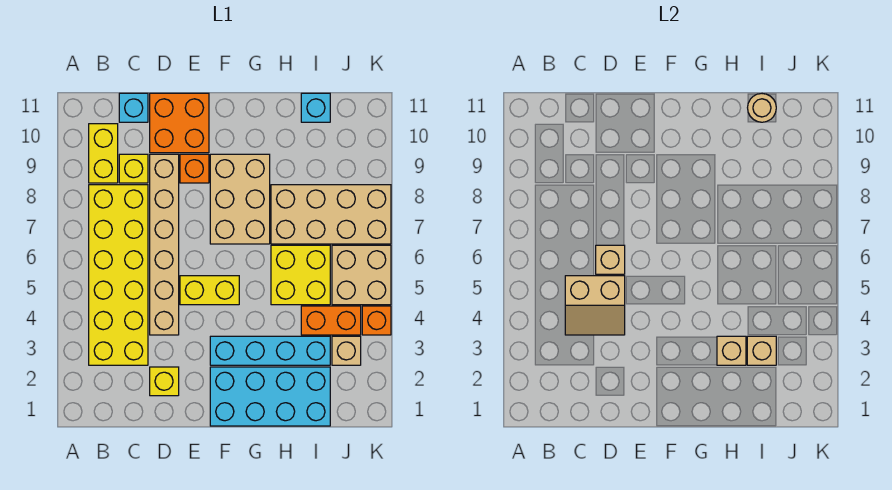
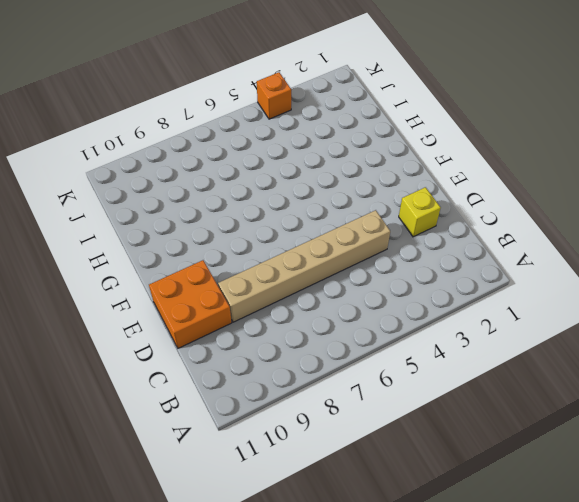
none -> yellow brick B3:C8 level 1
none -> yellow brick B9:B10 level 1
none -> yellow brick C9 level 1

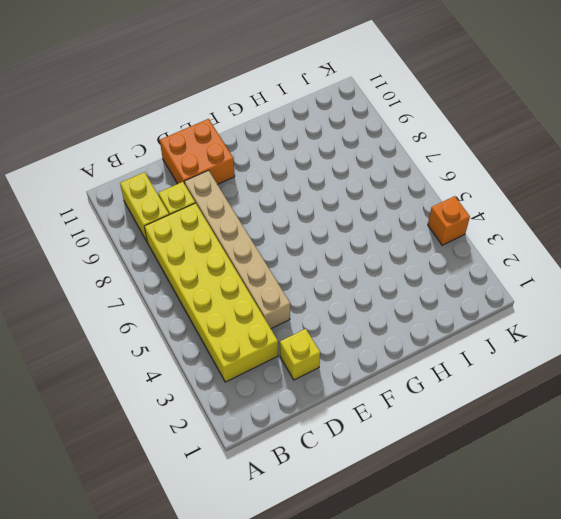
none -> cyan brick C11 level 1
none -> yellow brick E5:F5 level 1
none -> orange brick E9 level 1

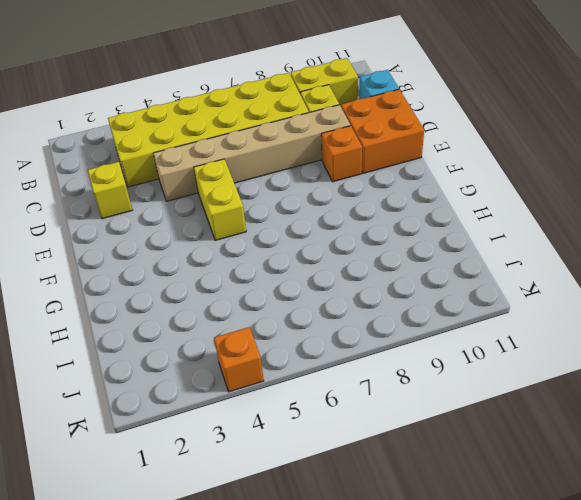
none -> cyan brick F1:I2 level 1
none -> cyan brick F3:I3 level 1
none -> tan brick F7:G9 level 1

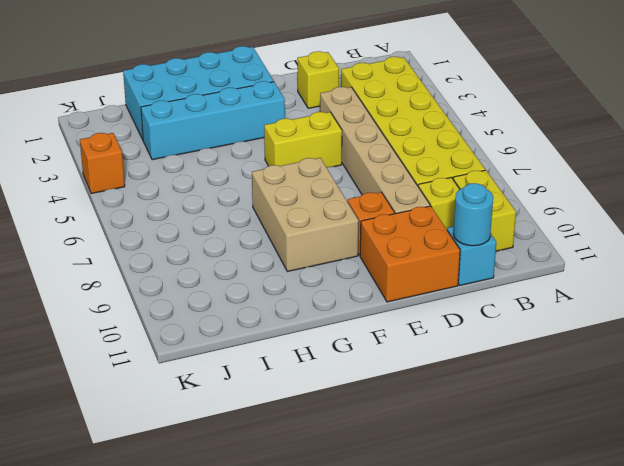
cyan round brick C11 level 2 -> none
none -> yellow brick H5:I6 level 1
none -> tan brick H7:K8 level 1
none -> orange brick I4:J4 level 1

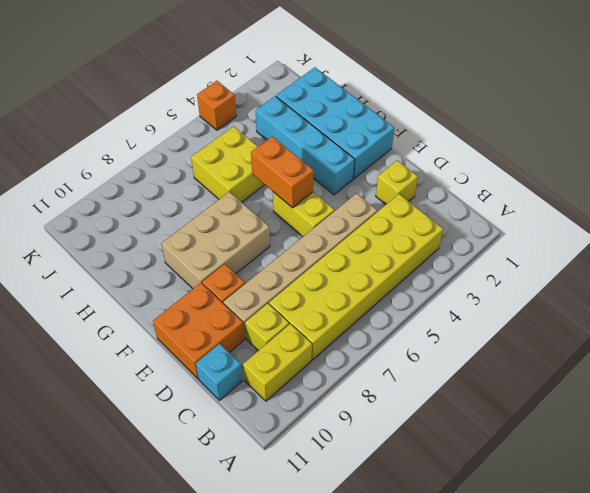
orange brick F5:G5 level 2 -> orange brick I4:J4 level 1
none -> tan brick H7:K8 level 1
none -> cyan brick I11 level 1
none -> tan brick J3 level 1

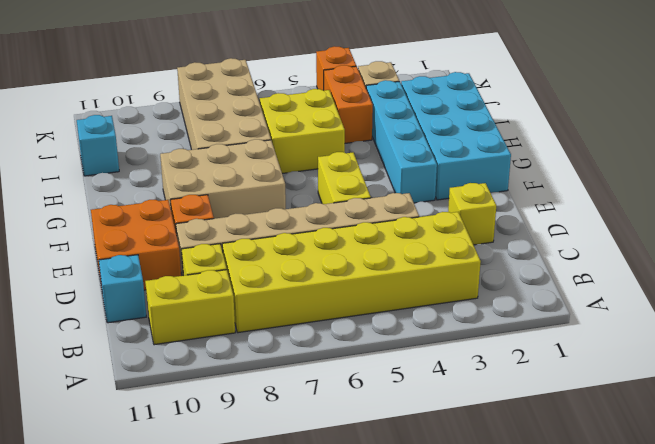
none -> tan brick J5:K6 level 1
none -> tan slope C4:D5 level 2 top 5
none -> tan brick D6 level 2

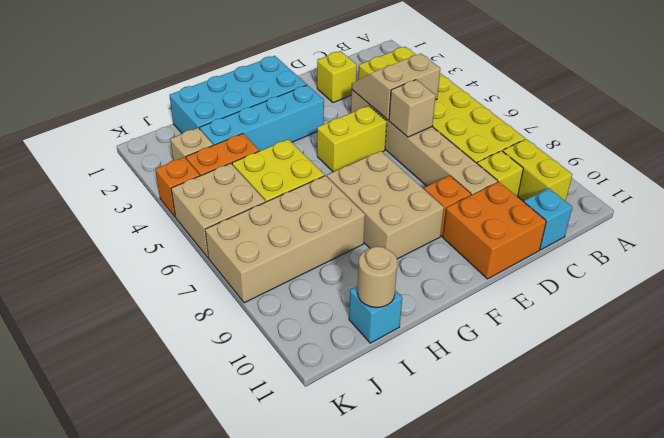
none -> tan brick H3 level 2
none -> tan brick I3 level 2

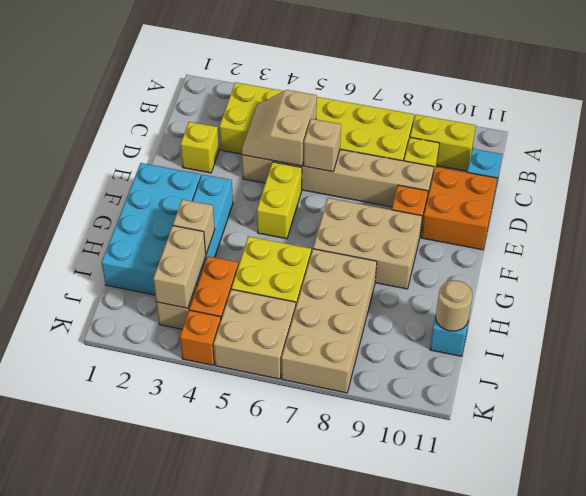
tan brick I3:J3 level 2 -> tan brick I3 level 2

